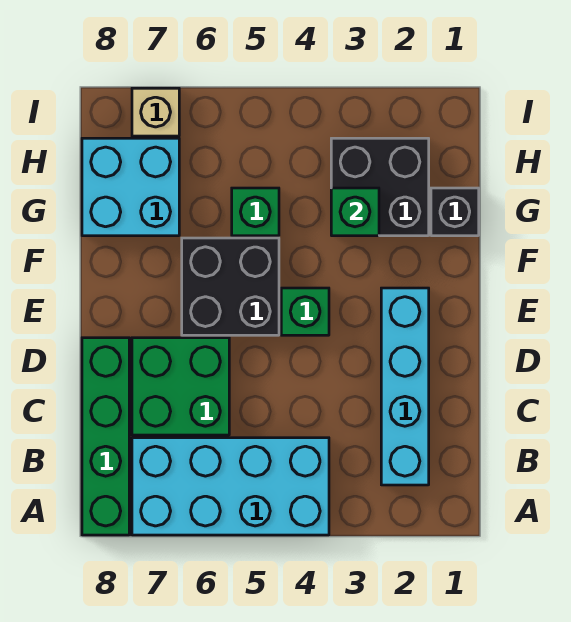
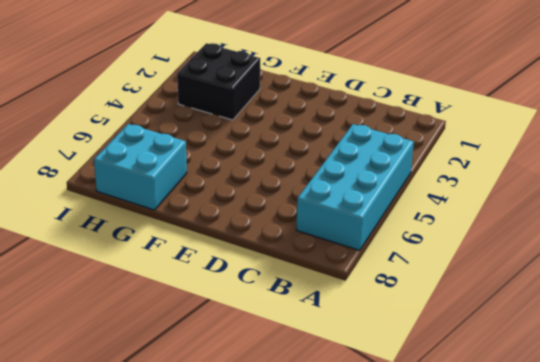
none -> green brick A8:D8 level 1
none -> cyan brick B2:E2 level 1
none -> green brick C6:D7 level 1

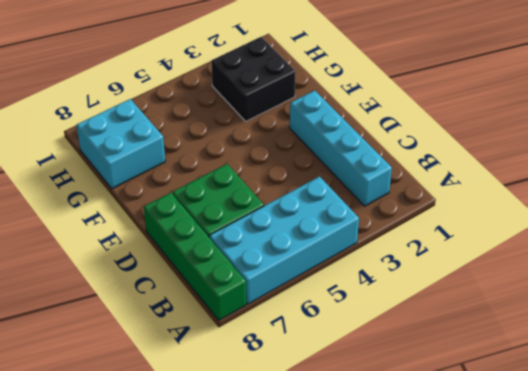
none -> green brick E4 level 1
none -> black brick E5:F6 level 1
none -> black brick G1 level 1

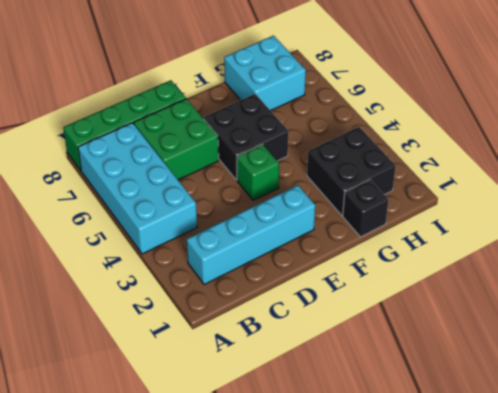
none -> green brick G5 level 1
none -> tan brick I7 level 1
none -> green brick G3 level 2

